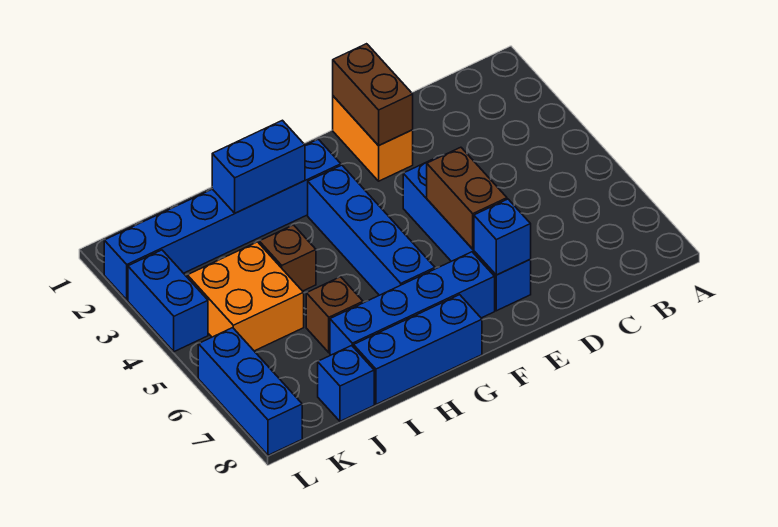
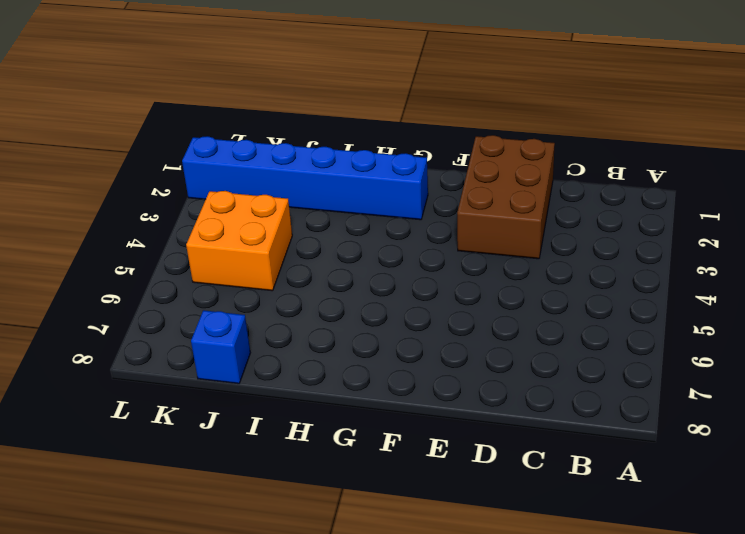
brown brick D1:E3 level 1 -> orange brick E1:E2 level 1
none -> blue brick E4:E7 level 1
none -> blue brick F7:I7 level 1
none -> blue brick G3:G6 level 1

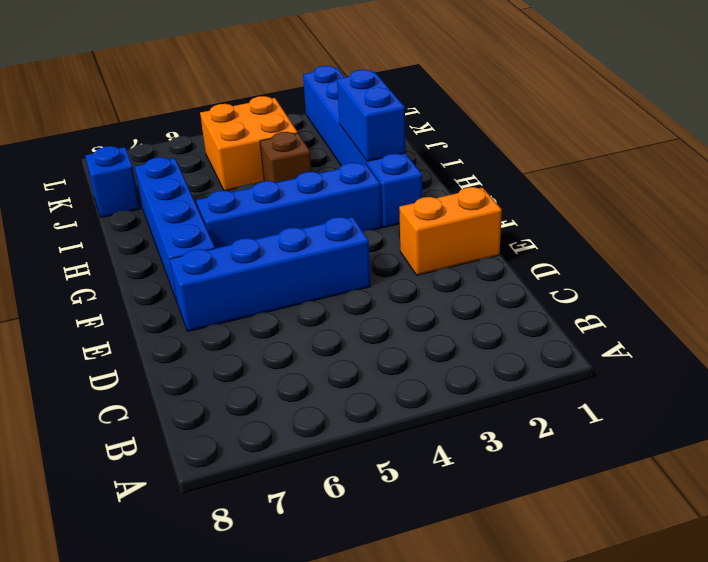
none -> blue brick G8:I8 level 1
none -> brown brick I6 level 1
none -> blue brick L3:L4 level 1

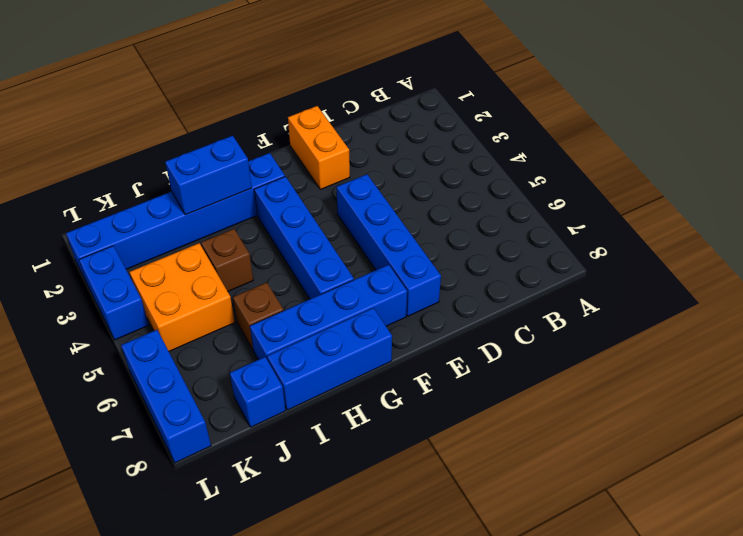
none -> brown brick E1:E2 level 2
none -> brown brick E5:E6 level 2
none -> blue brick E7 level 2

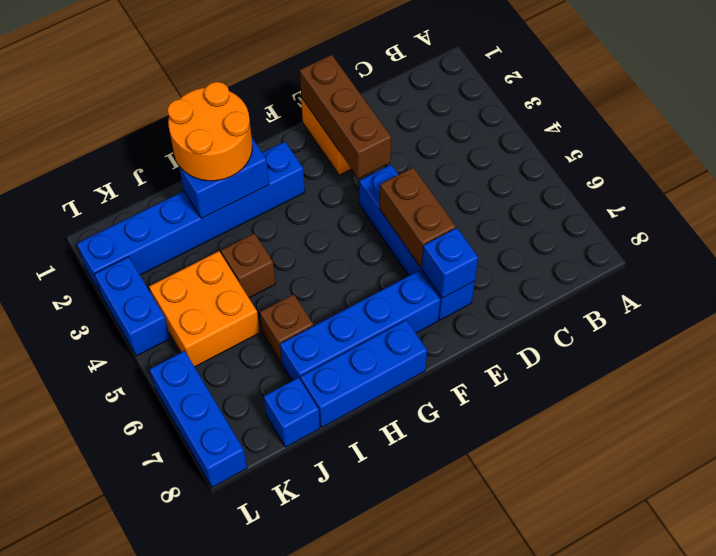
brown brick E1:E3 level 2 -> brown brick E1:E2 level 2
orange round brick H1:I2 level 3 -> none
none -> blue brick G3:G6 level 1

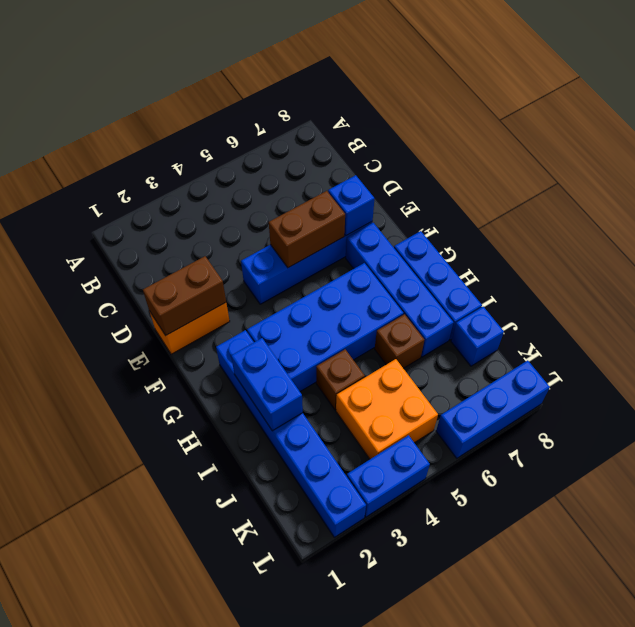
blue brick G3:H6 level 1 -> blue brick G3:G6 level 1

